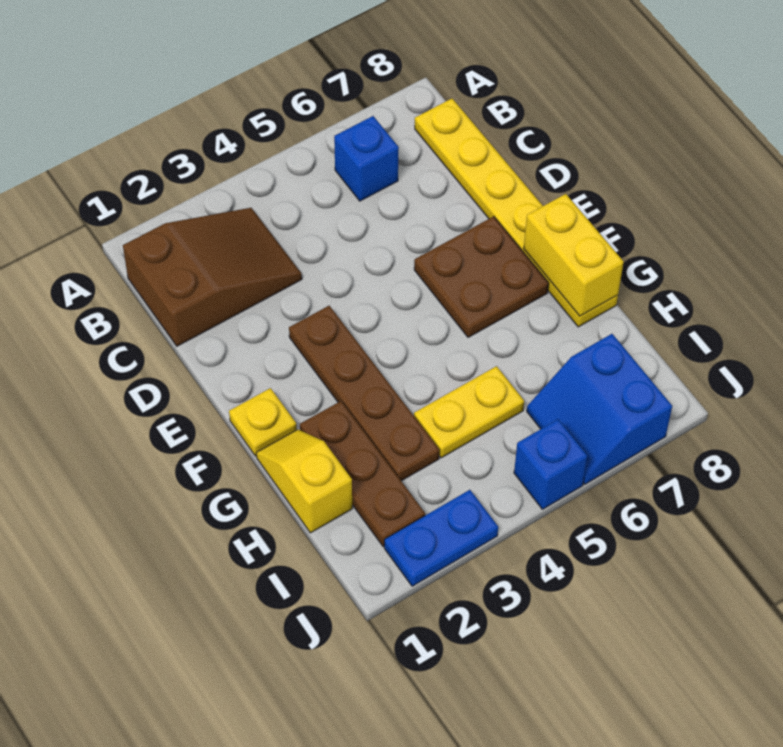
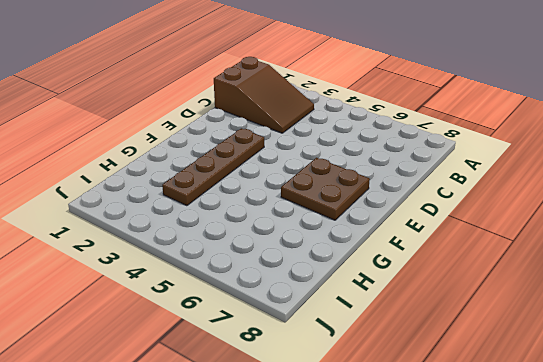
none -> blue brick B6 level 1
none -> yellow plate B8:G8 level 1
none -> yellow plate F1 level 1

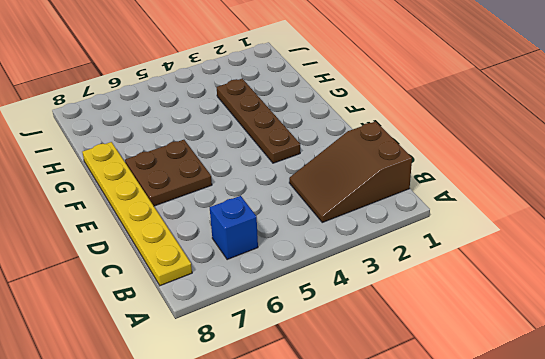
none -> yellow plate F1 level 1
none -> yellow slope G1:H1 level 1 top H
none -> brown plate G2:I2 level 1

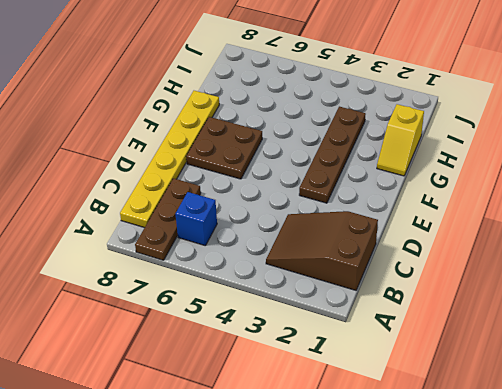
brown plate A7:C7 level 1 -> brown plate G2:I2 level 1
none -> yellow plate F1 level 1
none -> yellow plate H4:H5 level 1
none -> blue slope I6:J7 level 1 top 7

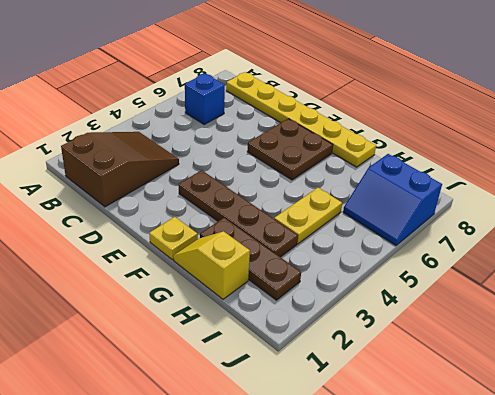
none -> blue plate J2:J3 level 1
none -> blue brick J5 level 1
none -> yellow brick F8:G8 level 2

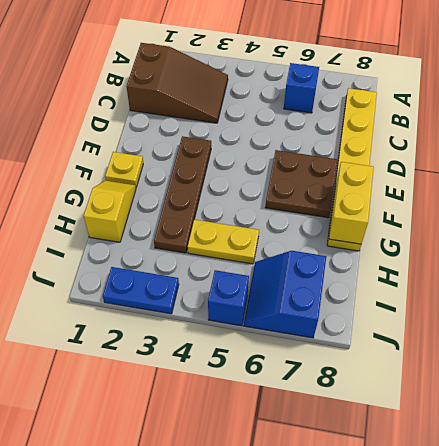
none -> brown plate G2:I2 level 1

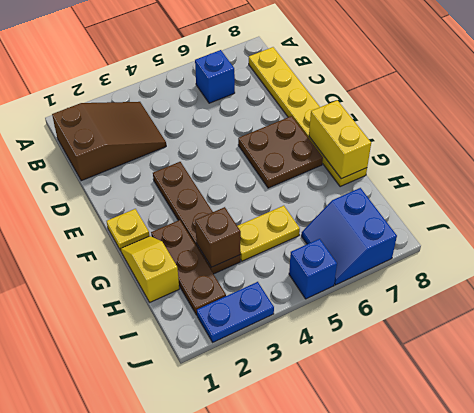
brown brick H3 level 2 -> none

